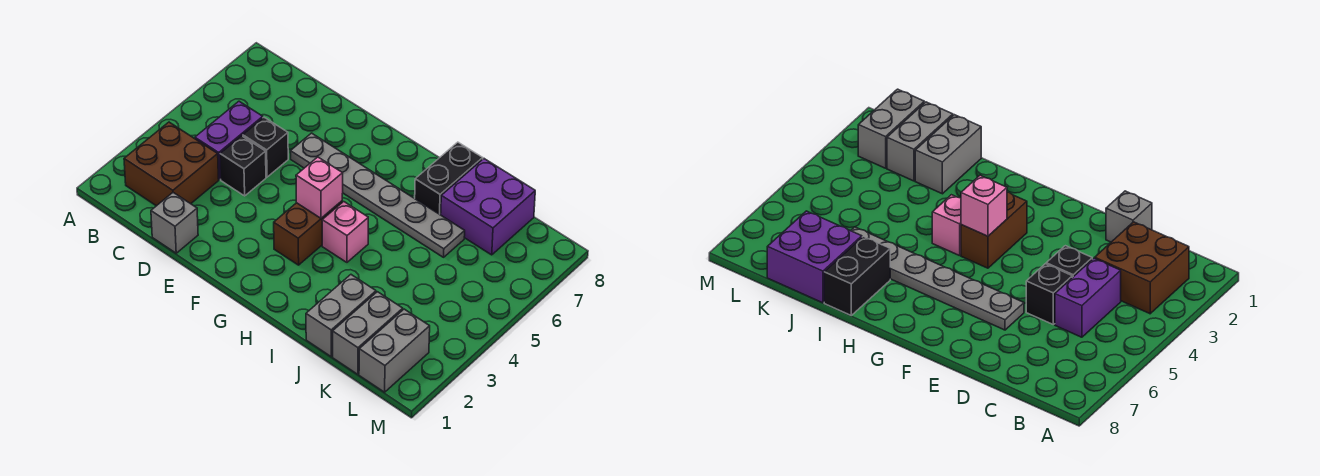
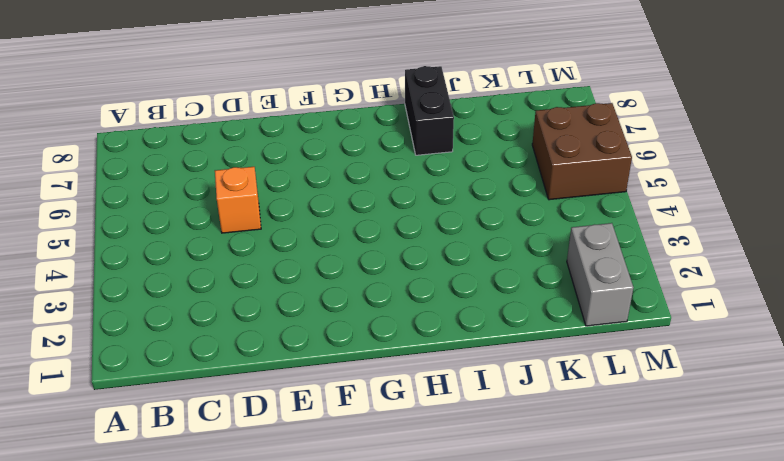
orange brick D5 level 1 -> black brick D5 level 1
brown brick L5:M6 level 1 -> brown brick B2:C3 level 1
none -> purple brick C4:C5 level 1
none -> grey brick D1 level 1
none -> black brick D4 level 1

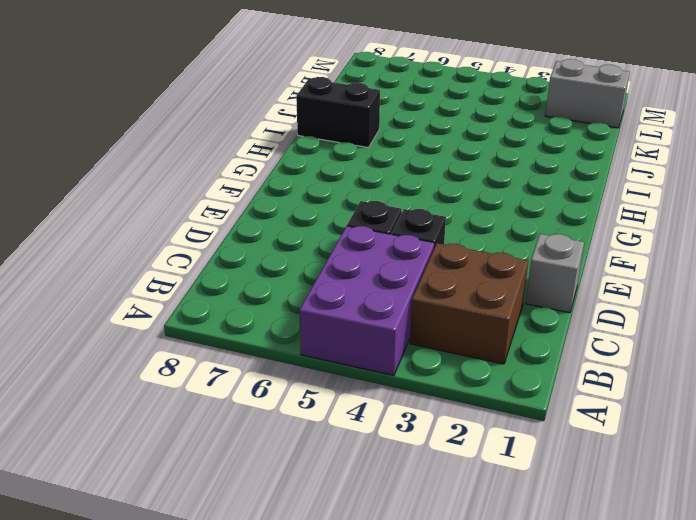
purple brick A4:C5 level 1 -> purple brick C4:C5 level 1
none -> grey plate E6:J6 level 1
none -> brown brick G3:G4 level 1
none -> pink brick H4 level 1

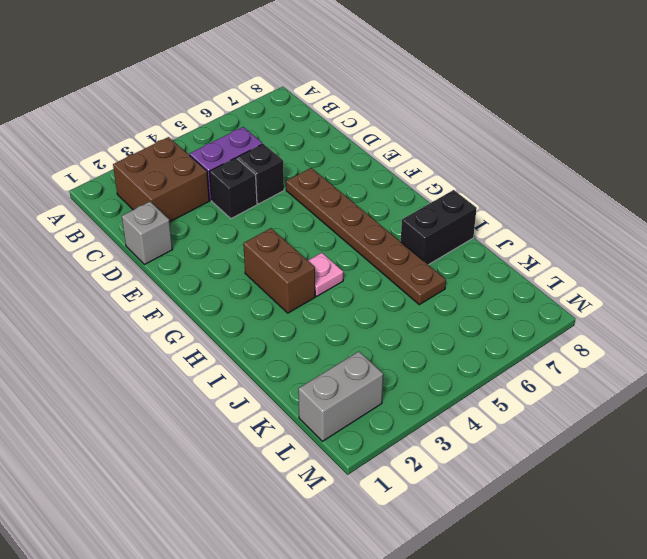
brown plate E6:J6 level 1 -> grey plate E6:J6 level 1
brown brick G3:H3 level 1 -> brown brick G3:G4 level 1
pink plate H4 level 1 -> pink brick H4 level 1
none -> grey brick J1:J2 level 1
none -> purple brick J7:K8 level 1
none -> grey brick K1:K2 level 1

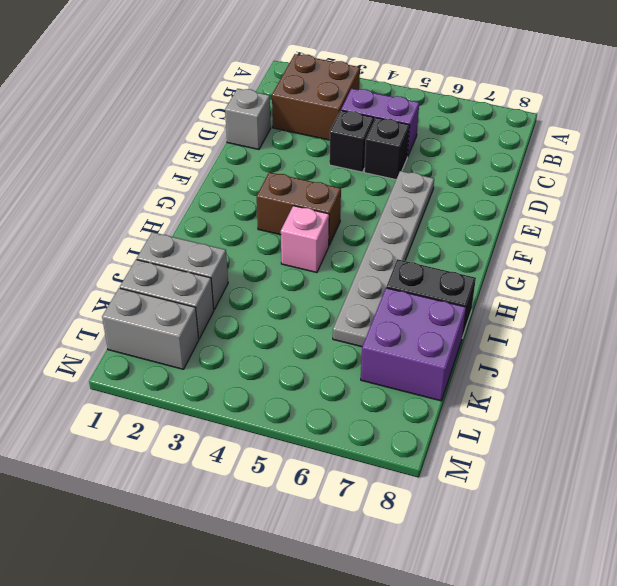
none -> pink brick G4 level 2

